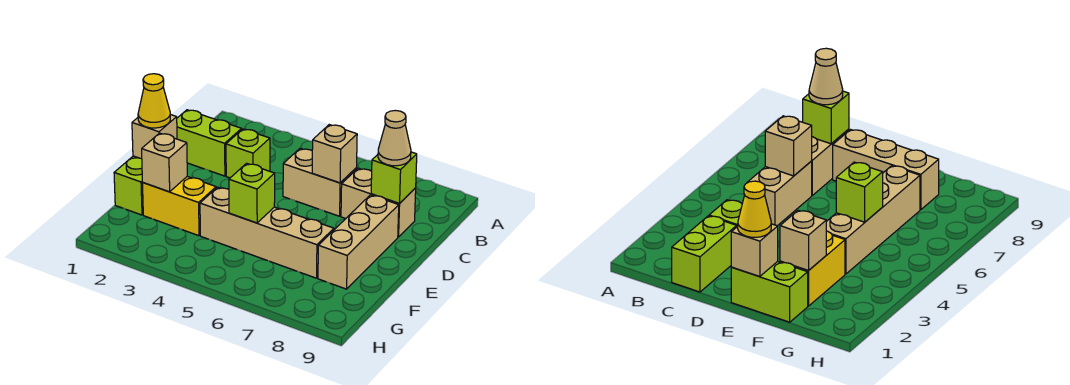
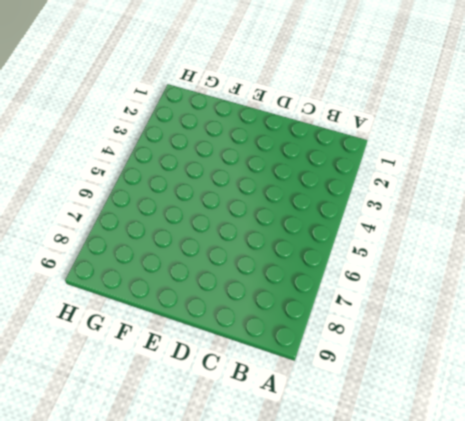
none -> lime brick C1:C2 level 1
none -> lime brick C3 level 1
none -> tan brick C5:C6 level 1

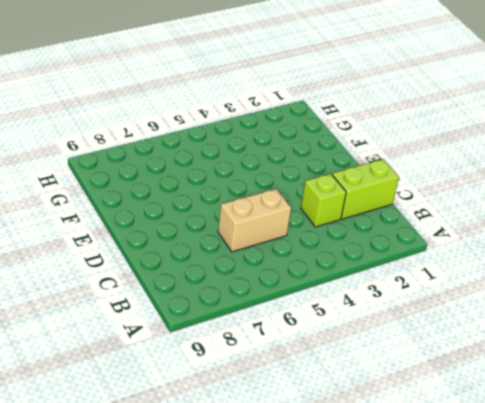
none -> tan brick C7:C8 level 1
none -> tan brick D8:F8 level 1
none -> lime brick E1:F1 level 1

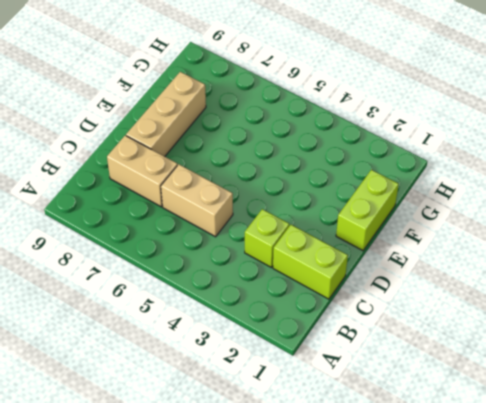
none -> yellow brick F2:F3 level 1
none -> tan brick F4:F7 level 1
none -> tan brick C6 level 2

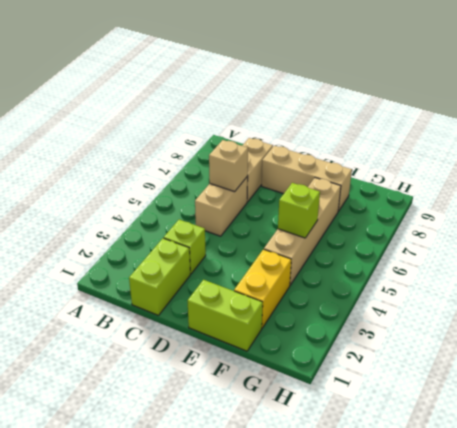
none -> lime brick C8 level 2
none -> tan brick E1 level 2
none -> tan brick F2 level 2

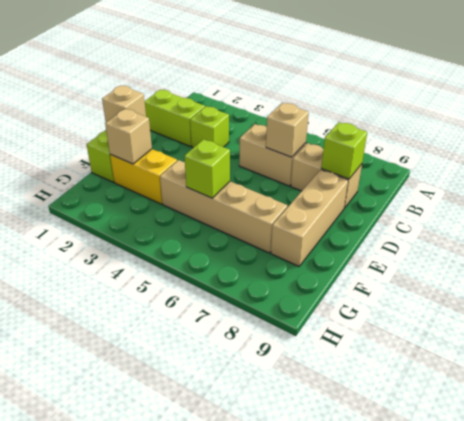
none -> tan cone C8 level 3
none -> yellow cone E1 level 3

